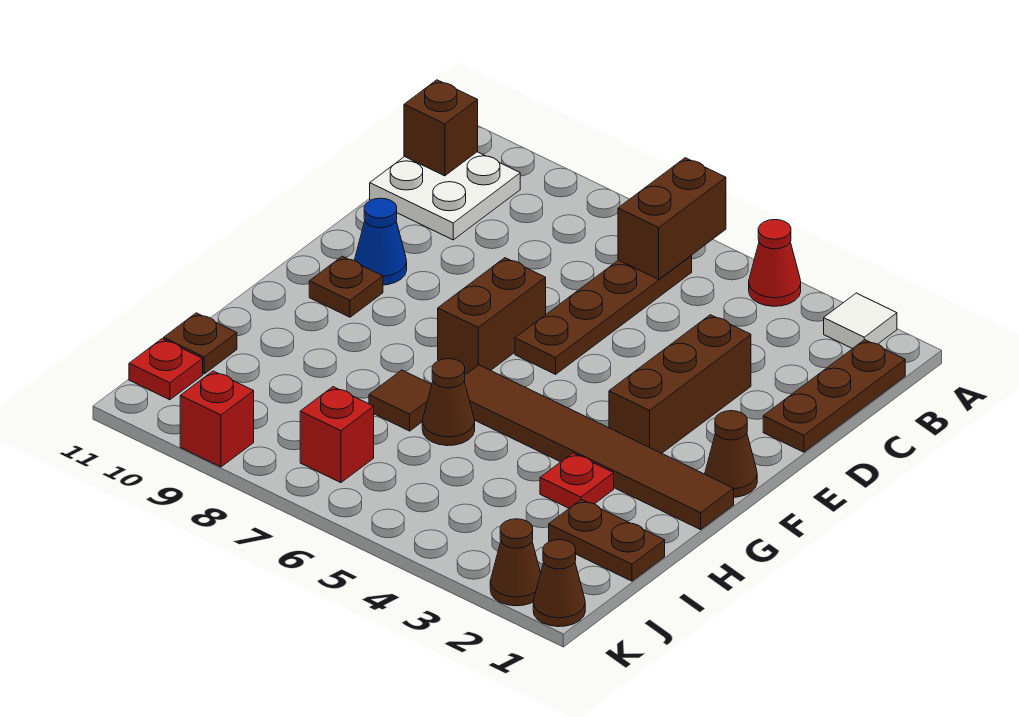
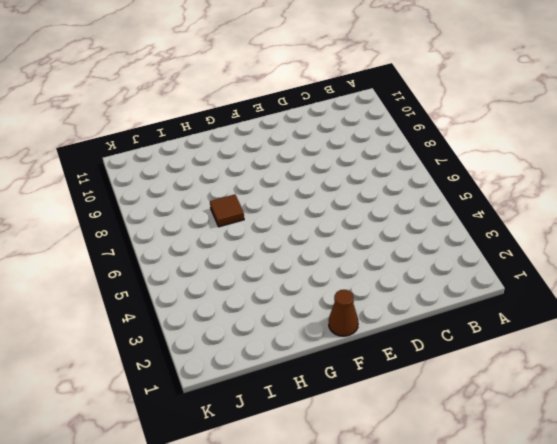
none -> white tile A2 level 1
none -> red cone A4 level 1
none -> brown plate B1:D1 level 1

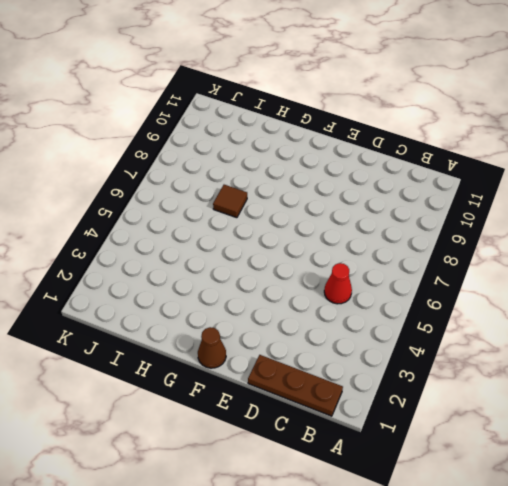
red cone C5 level 1 -> red cone A4 level 1
none -> white tile A2 level 1
none -> brown plate B6:E6 level 1
none -> white plate B10:C11 level 1

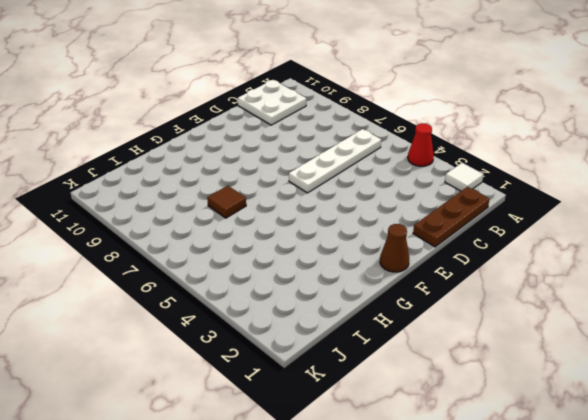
white plate B6:E6 level 1 -> brown plate B6:E6 level 1
none -> brown brick D3:F3 level 1
none -> brown brick E7:F7 level 1
none -> blue cone E10 level 1

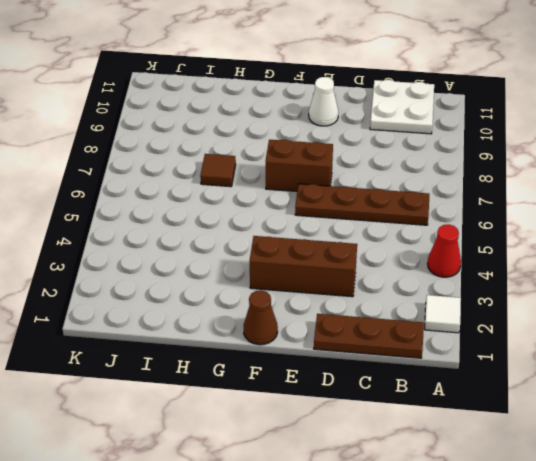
white cone E10 level 1 -> blue cone E10 level 1
none -> brown plate F10 level 1
none -> brown tile G1:G6 level 1
none -> red plate H3 level 1

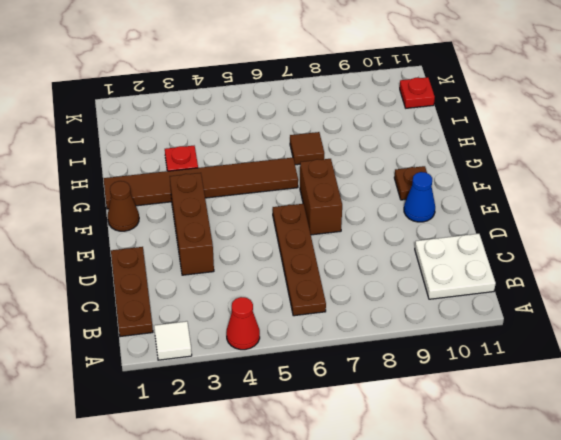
none -> brown cone H6 level 1
none -> brown plate I1:I2 level 1
none -> brown plate I11 level 1

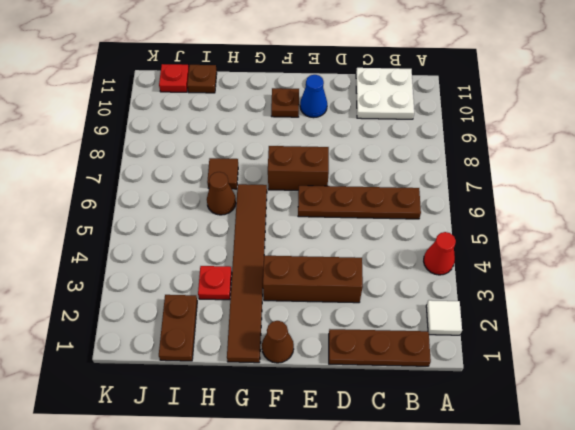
none -> red brick J7 level 1
none -> brown cone K1 level 1
none -> brown cone K2 level 1

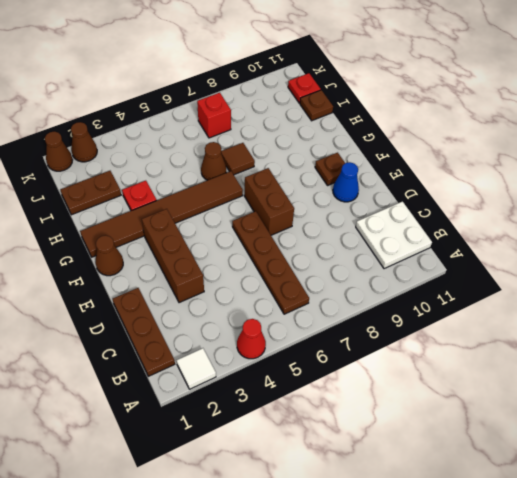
none -> red brick K9 level 1
none -> brown brick A6:B6 level 2
none -> brown brick B11 level 2

